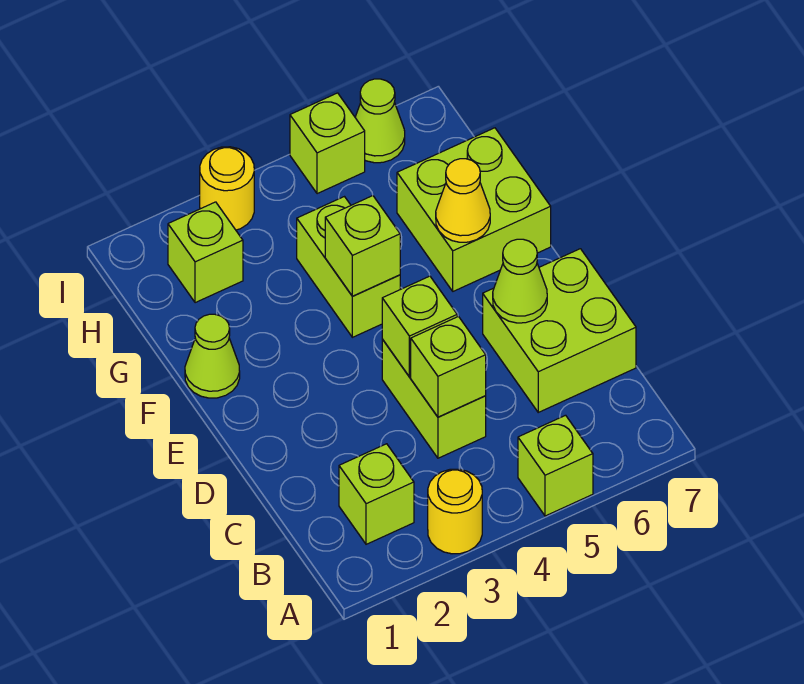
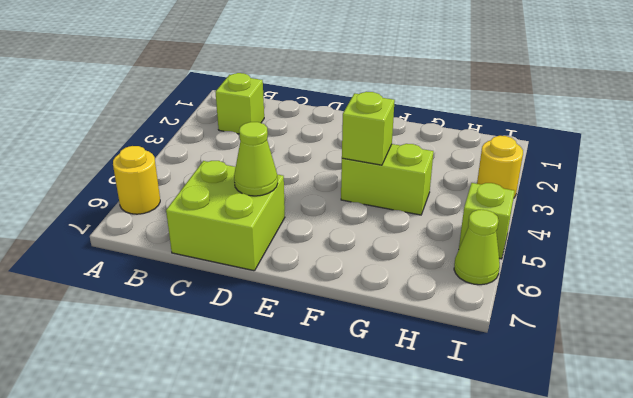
yellow round brick A6 level 1 -> yellow round brick A3 level 1
none -> lime brick A5 level 1
none -> lime brick C4:D4 level 1
none -> lime cone F1 level 1

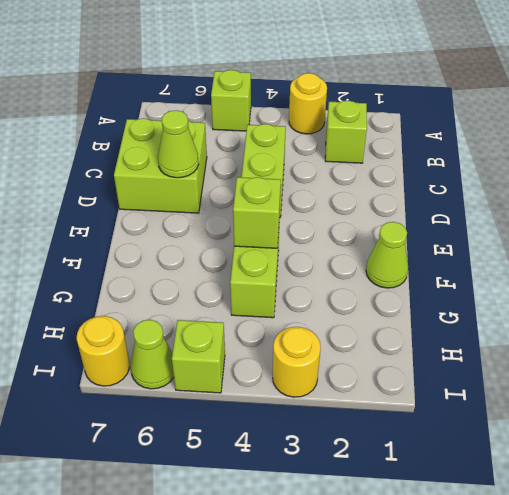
yellow round brick I7 level 1 -> none
none -> lime brick F6:G7 level 1
none -> lime brick H2 level 1
none -> lime brick C4 level 2

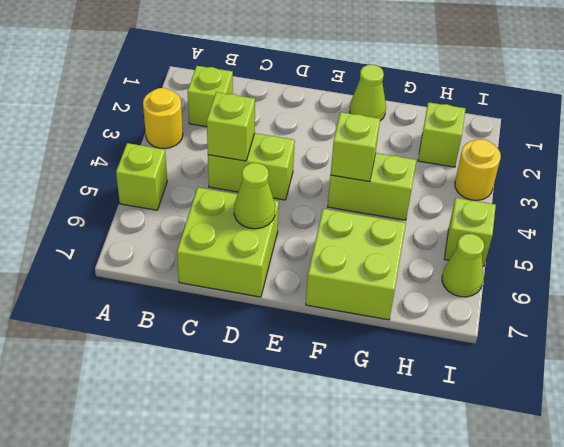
none -> lime brick D4 level 2
none -> yellow cone F6 level 2

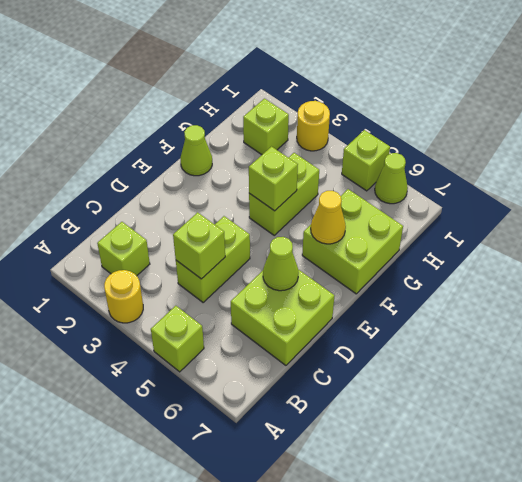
none -> lime brick D4 level 2

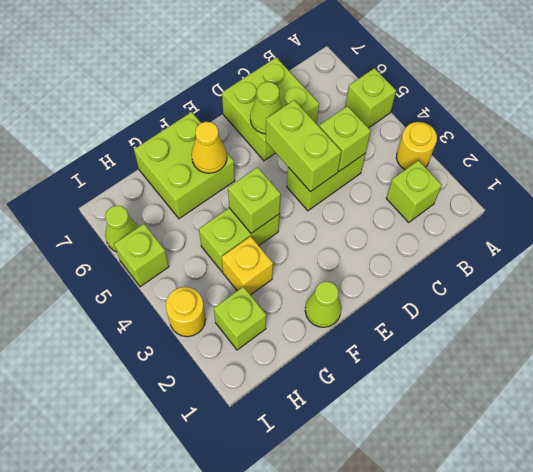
lime brick D4:D5 level 2 -> lime brick D4 level 2
yellow brick G3 level 1 -> none

